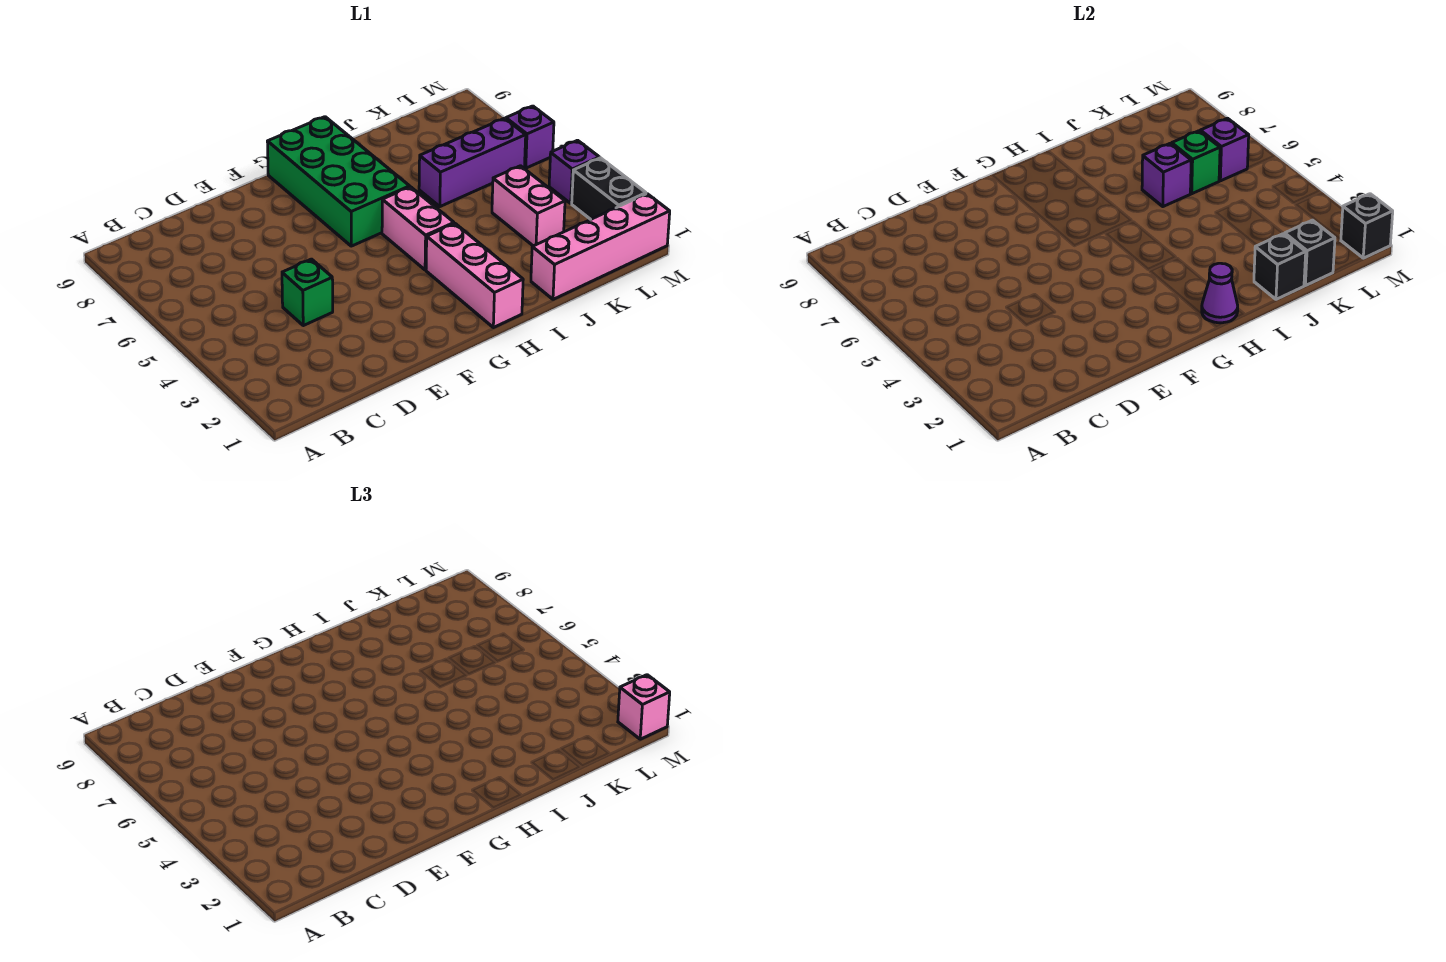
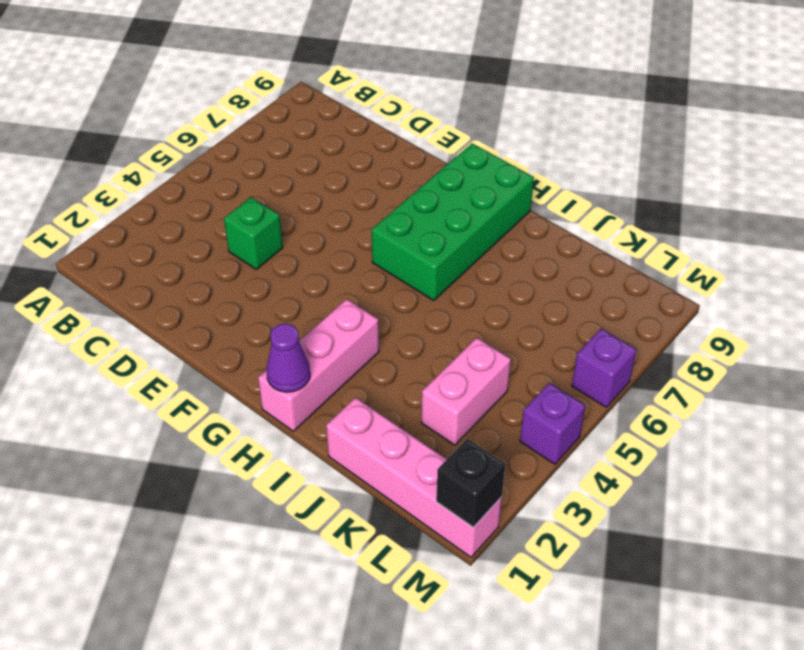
none -> pink brick H4:H5 level 1
none -> purple brick J6:L6 level 1
none -> black brick M2:M3 level 1

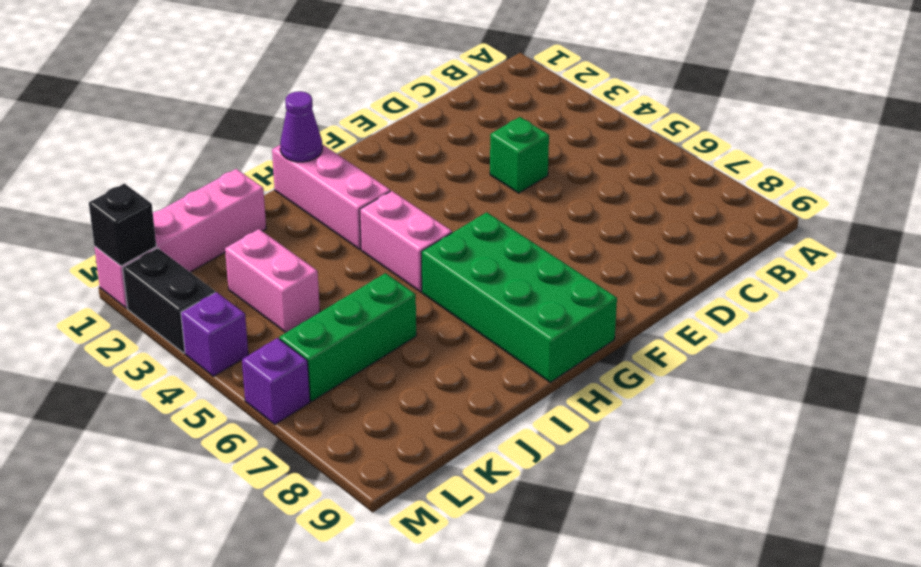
green brick J6:L6 level 1 -> purple brick J6:L6 level 1
none -> black brick J1 level 2
none -> purple brick J6 level 2
none -> black brick K1 level 2

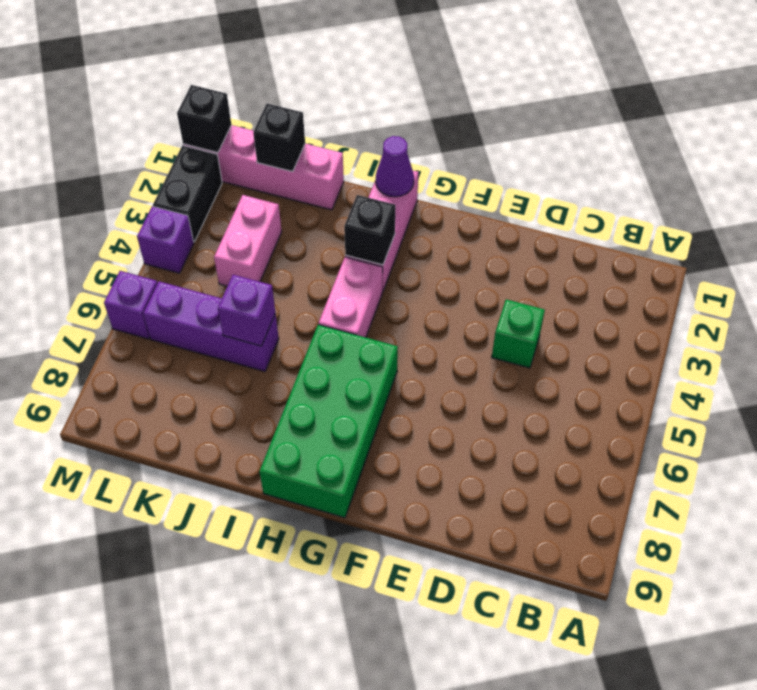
black brick H3 level 2 -> black brick J1 level 2
none -> green brick K6 level 2
none -> purple brick L6 level 2
none -> pink brick M1 level 3

